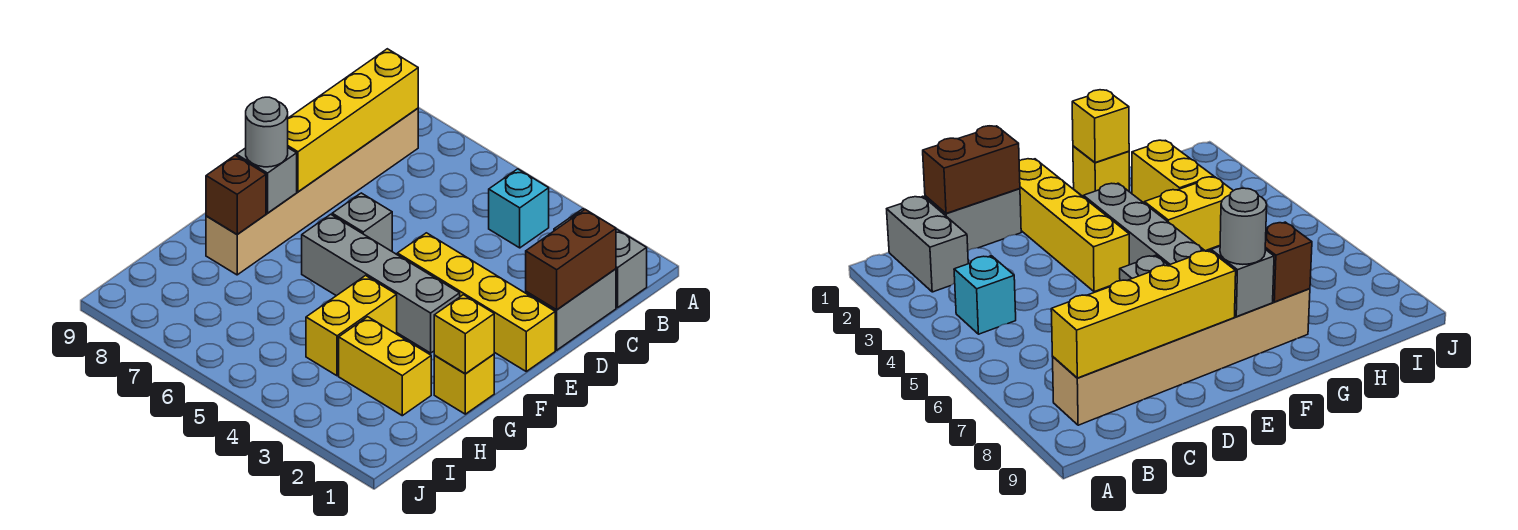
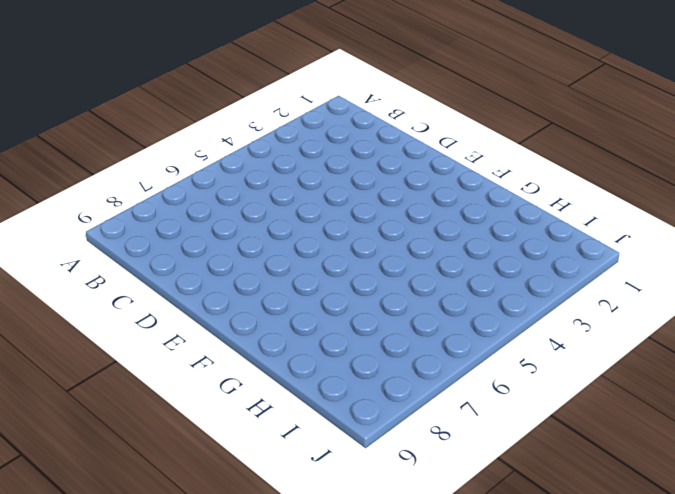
none -> grey brick B1:B2 level 1
none -> cyan brick B4 level 1
none -> tan brick B8:G8 level 1

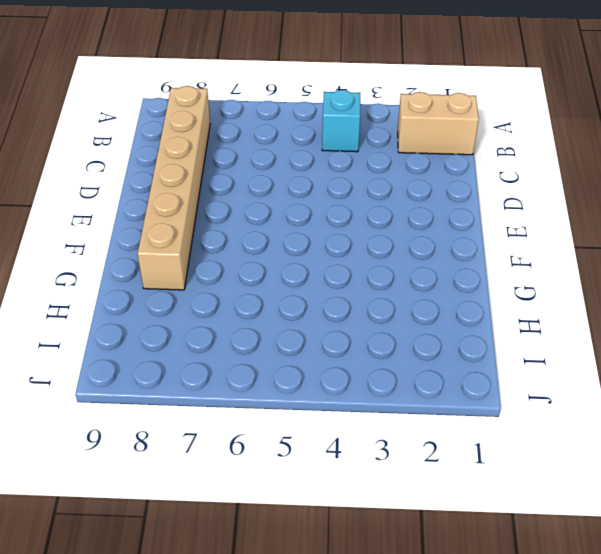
tan brick B1:B2 level 1 -> grey brick B1:B2 level 1
none -> grey brick C1:D1 level 1
none -> yellow brick E1:E4 level 1
none -> grey brick E6 level 1

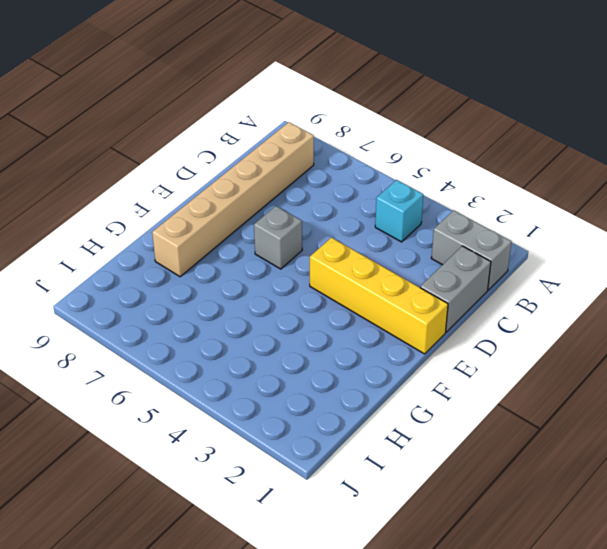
none -> grey brick F3:F6 level 1
none -> yellow brick G1 level 1
none -> yellow brick G4:H4 level 1

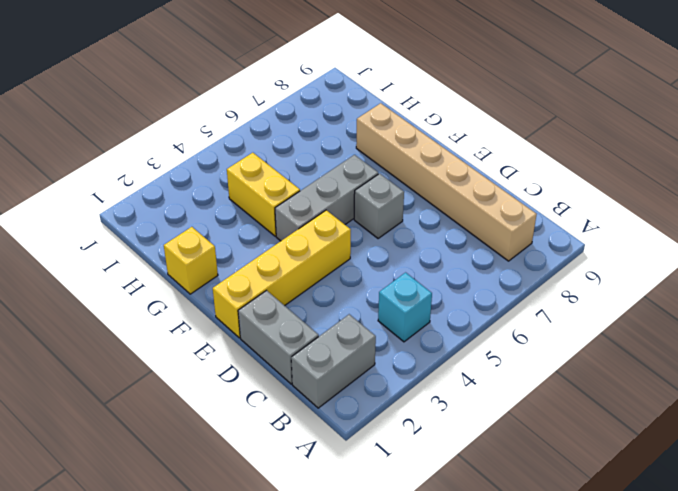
grey brick F4:F6 level 1 -> grey brick F3:F6 level 1
none -> yellow brick H2:H3 level 1
none -> yellow brick B8:E8 level 2
none -> brown brick C1:D1 level 2

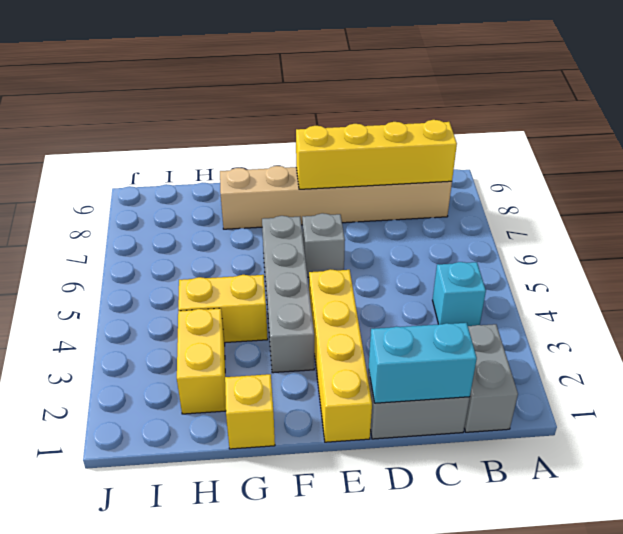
cyan brick C1:D1 level 2 -> brown brick C1:D1 level 2
none -> grey brick F8 level 2
none -> yellow brick G1 level 2
none -> brown brick G8 level 2

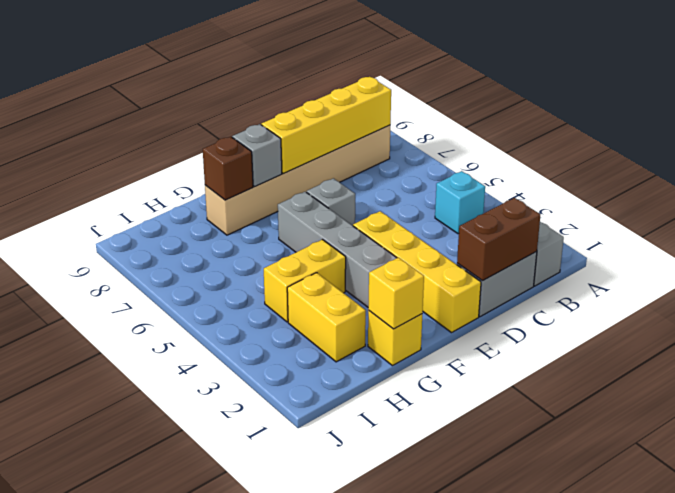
none -> grey round brick F8 level 3

